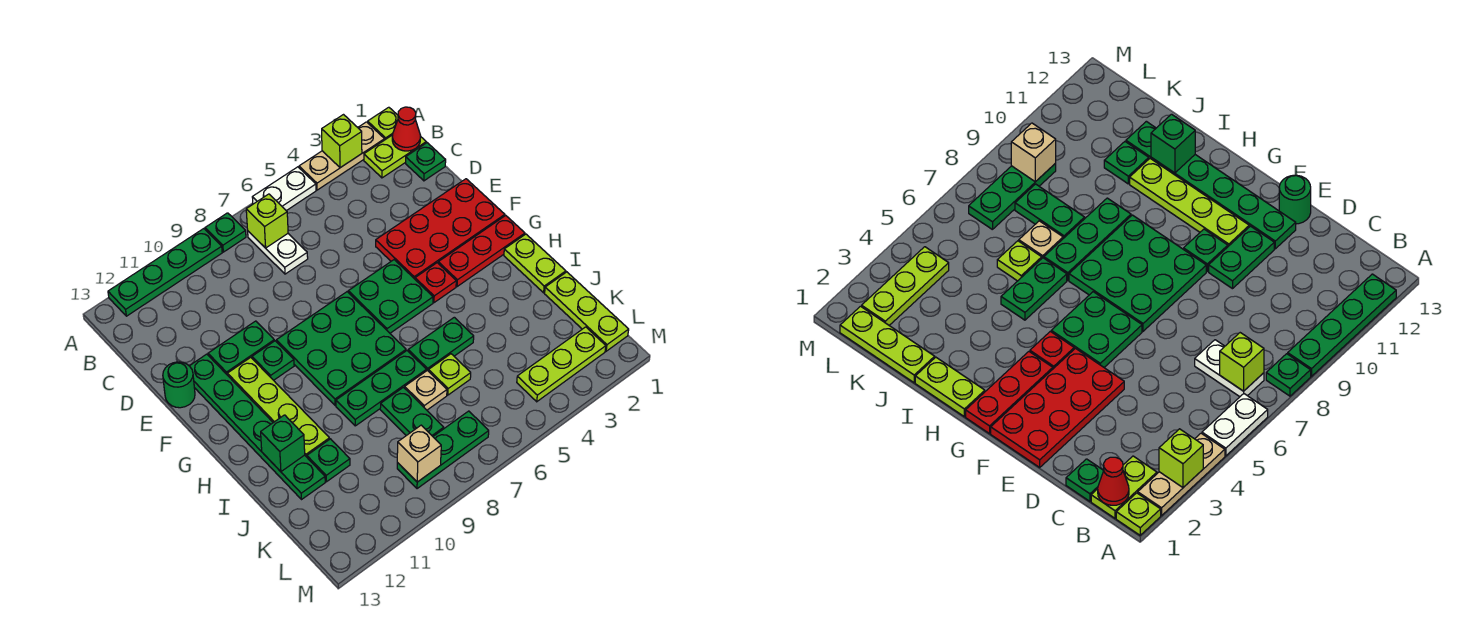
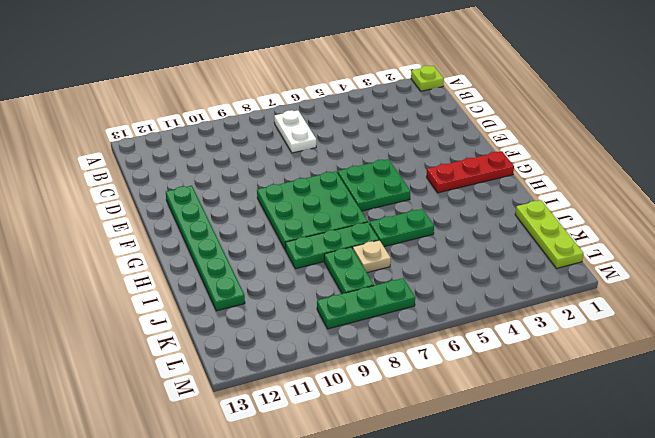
none -> tan plate A2:A4 level 1
none -> white plate A5:A6 level 1
none -> green plate A8 level 1
none -> green plate A9:A12 level 1

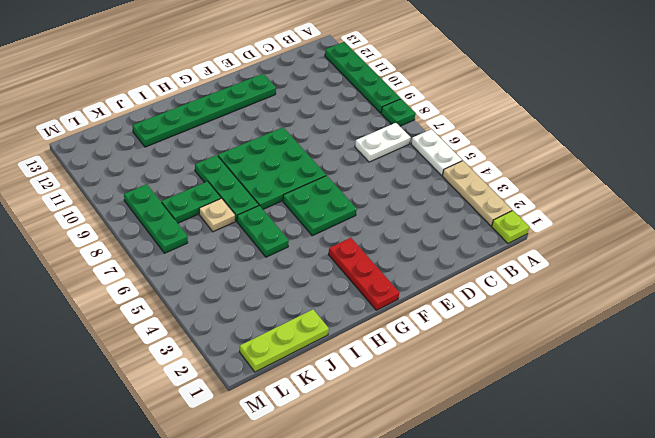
none -> lime plate B1:B2 level 1
none -> green plate C1 level 1
none -> red plate E1:F4 level 1
none -> green plate E10:E11 level 1

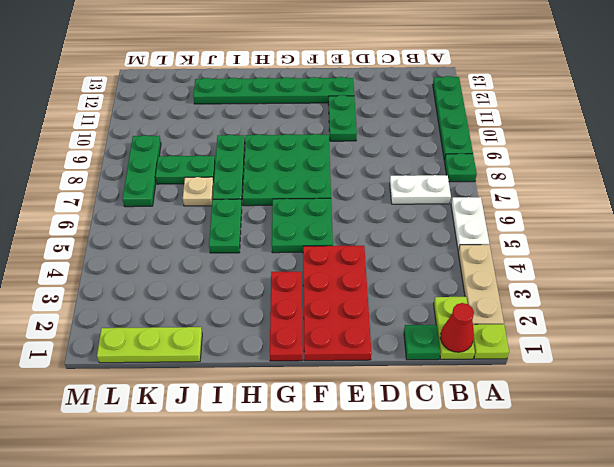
none -> green round brick E13 level 1
none -> green plate F10 level 1
none -> lime plate F11:I11 level 1
none -> red plate G4 level 1

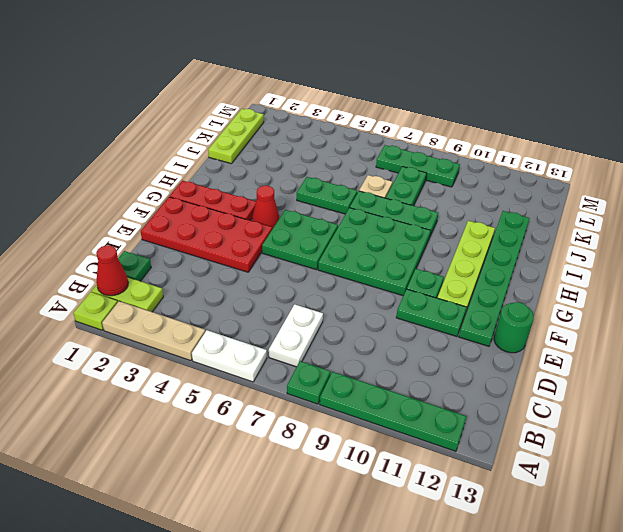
red cone G4 level 1 -> red plate G4 level 1
none -> lime plate H1:I1 level 1
none -> lime plate J6 level 1
none -> green plate J11 level 1
none -> lime plate L2:L4 level 1

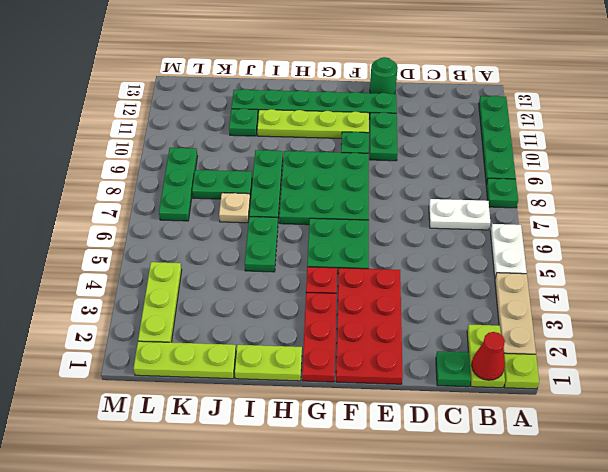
none -> lime plate J6 level 1
none -> lime brick A3 level 2
none -> lime brick B7 level 2
none -> green brick I12 level 2

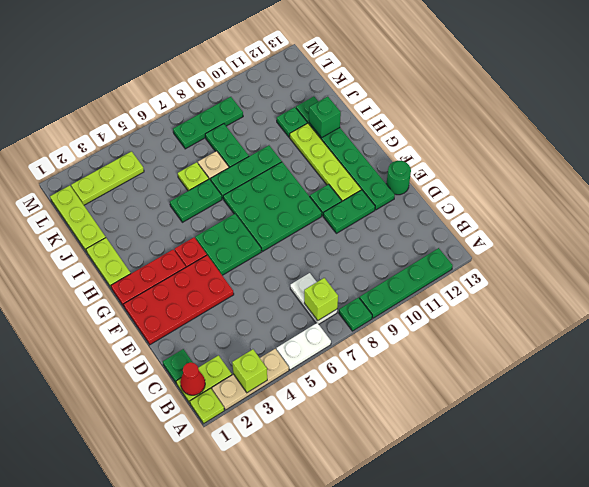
none -> tan brick L9 level 2

